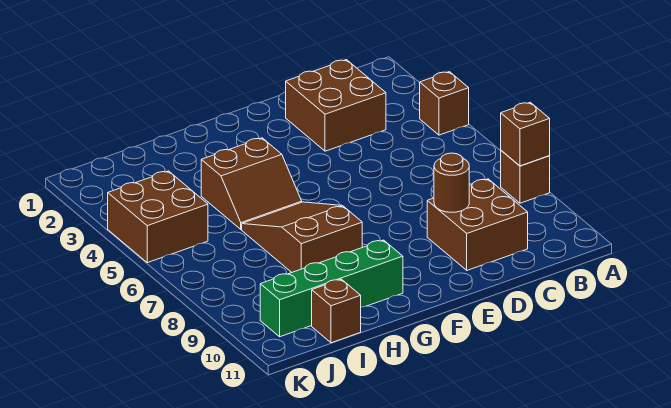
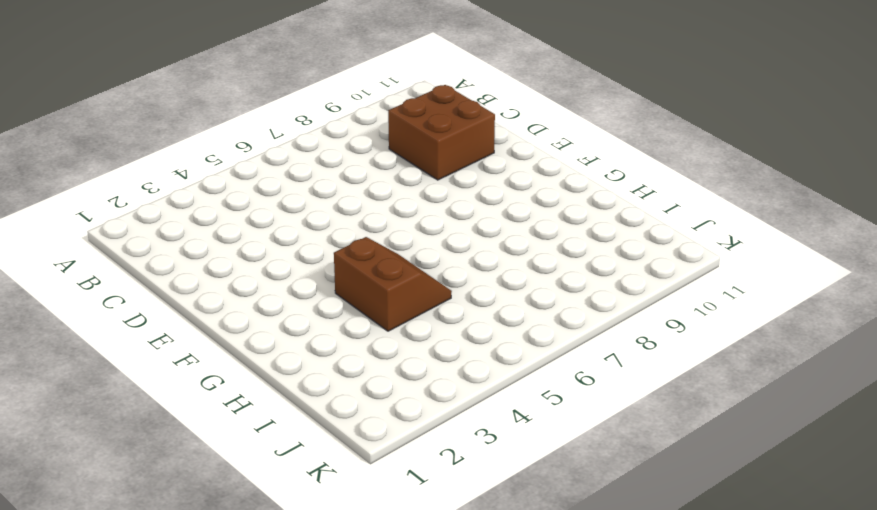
none -> brown brick A4 level 1
none -> brown brick A8 level 1

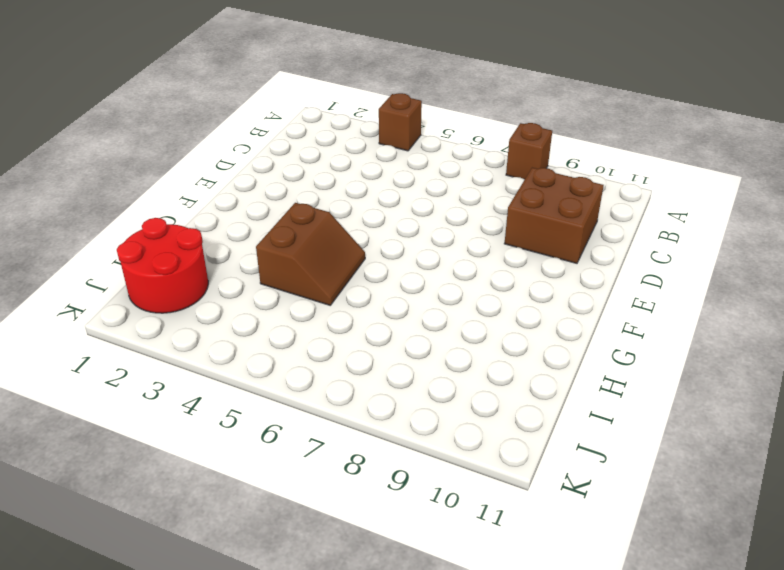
red round brick I1:J2 level 1 -> none
none -> brown brick C2:D3 level 1
none -> brown slope G6:H8 level 1 top 8

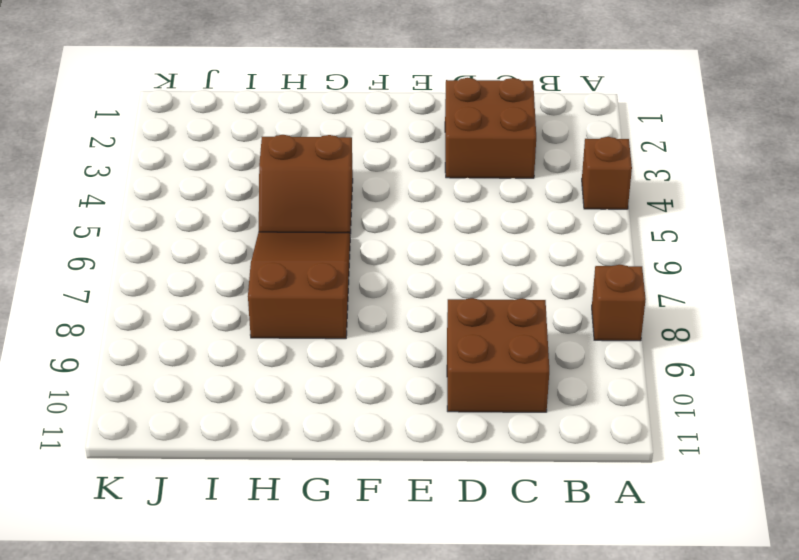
none -> green brick G10:J10 level 1
none -> brown brick I11 level 1

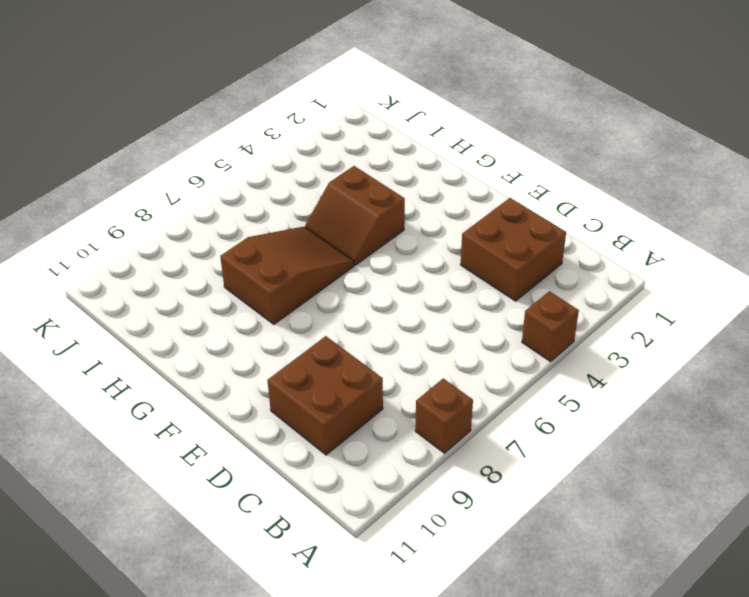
none -> green brick G10:J10 level 1
none -> brown brick I11 level 1

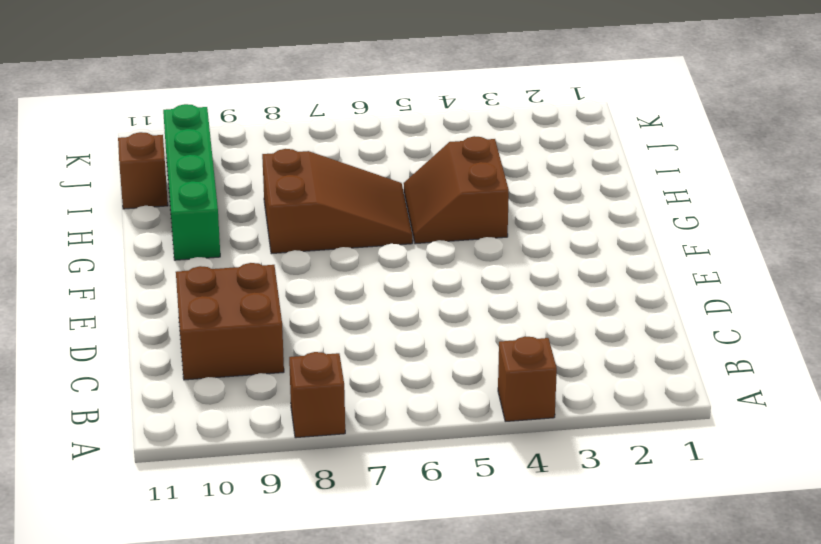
none -> brown brick C2:D3 level 1
none -> brown brick J4:K5 level 1

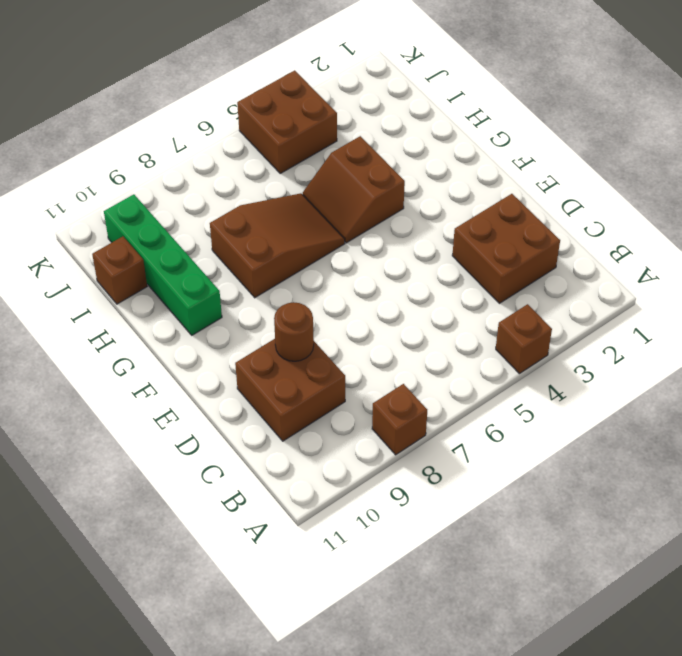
none -> brown brick A8 level 2

